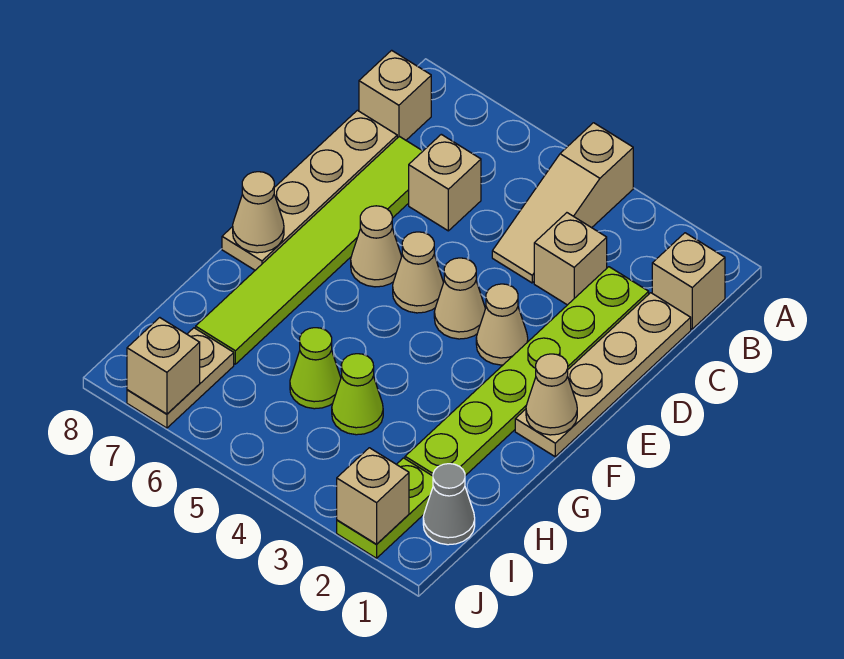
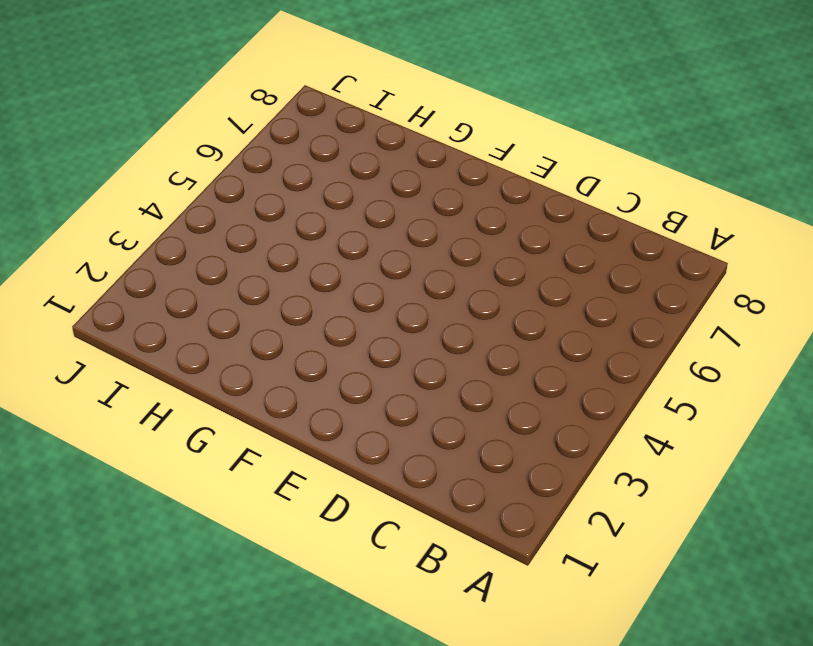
none -> tan slope A4:C4 level 1 top A
none -> tan brick B1 level 1
none -> tan brick B8 level 1

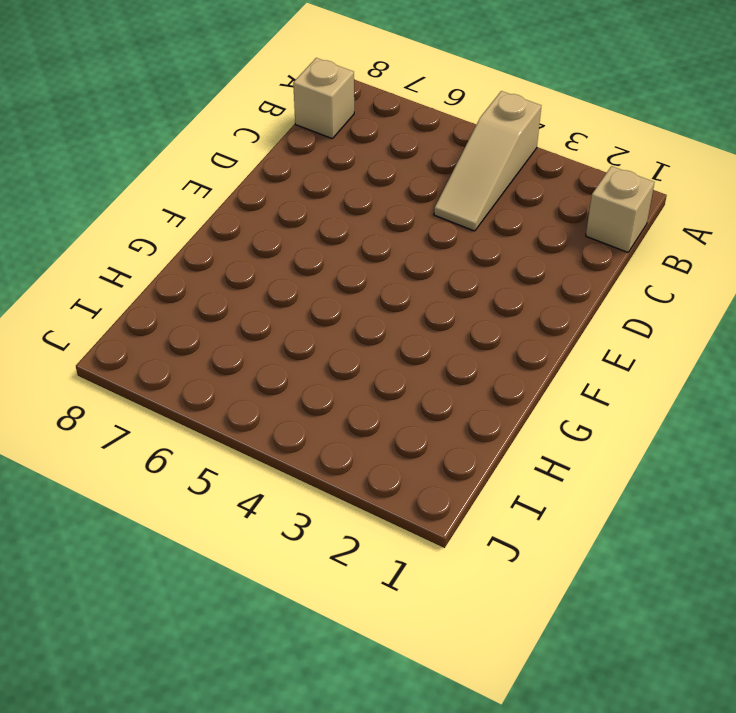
none -> tan plate C1:F1 level 1
none -> lime plate C2:H2 level 1
none -> tan brick C3 level 1

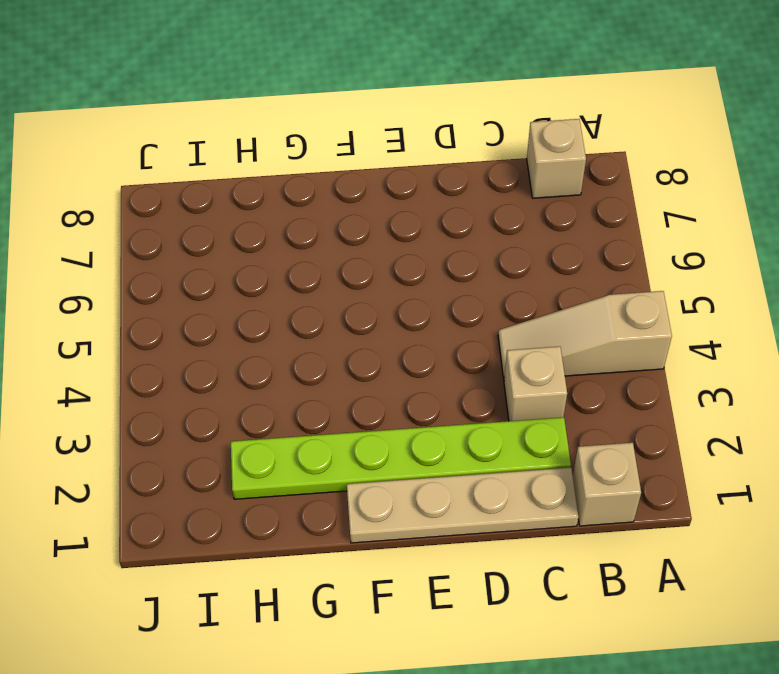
none -> tan brick C6 level 1
none -> lime tile C7:H7 level 1
none -> tan plate C8:F8 level 1

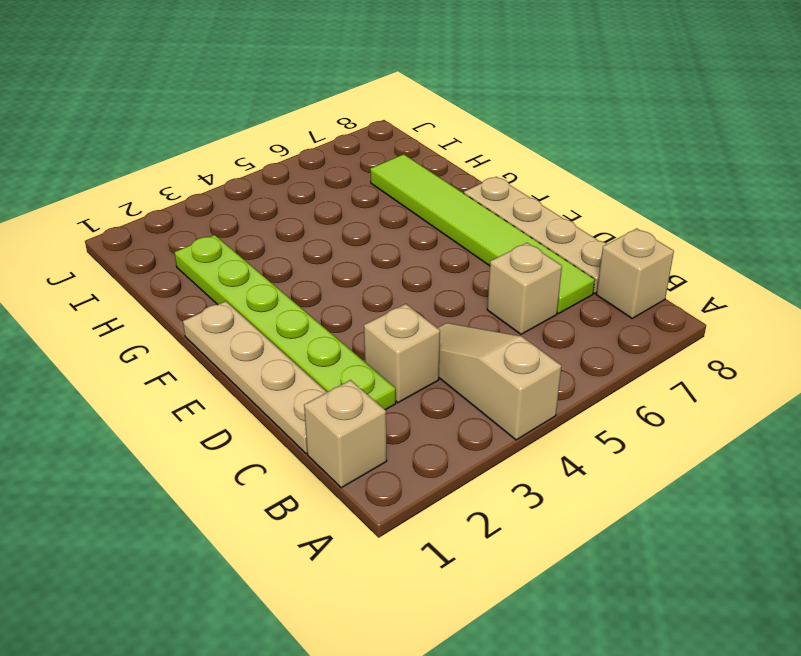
none -> tan cone E3 level 1
none -> tan cone E4 level 1
none -> tan cone E5 level 1

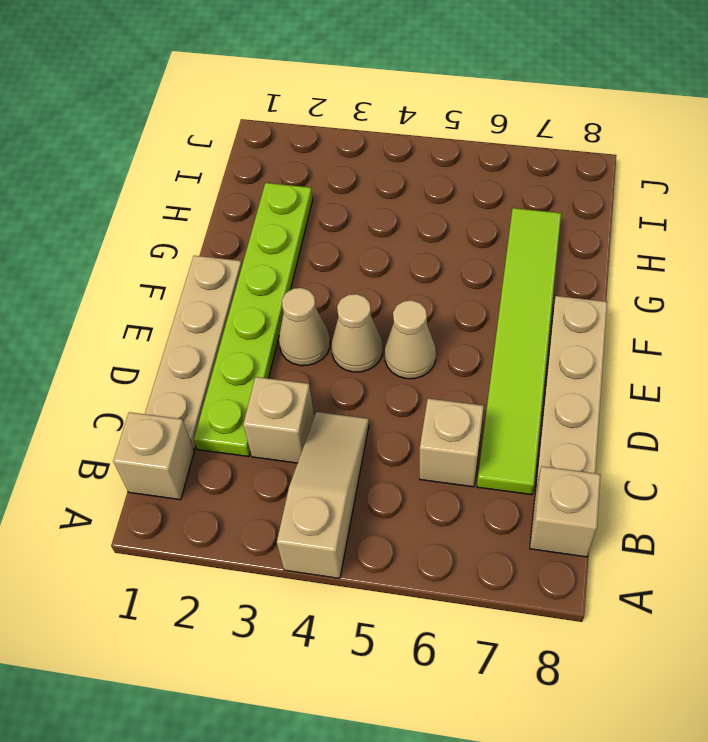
none -> tan cone E6 level 1
none -> lime cone H4 level 1
none -> lime cone H5 level 1

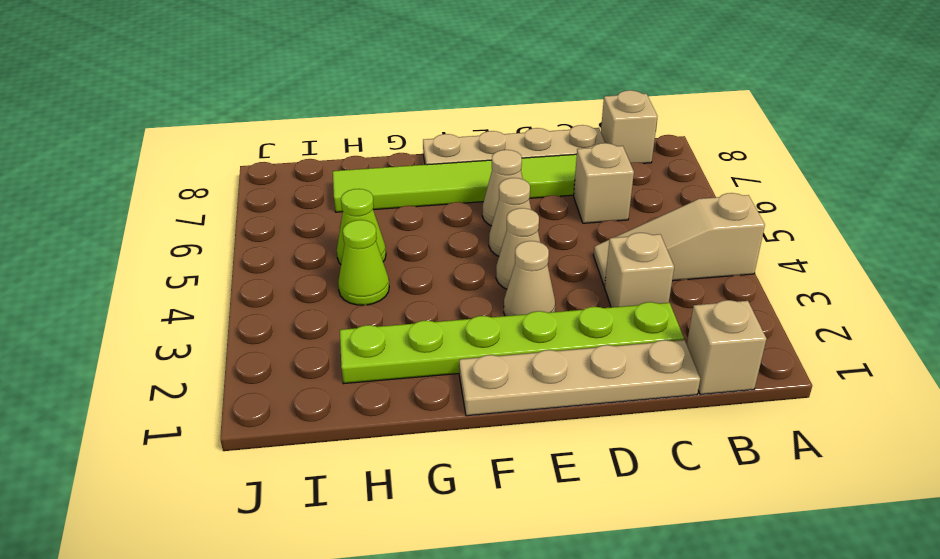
none -> grey cone I1 level 1
none -> lime plate I2:J2 level 1
none -> tan plate I7:J7 level 1

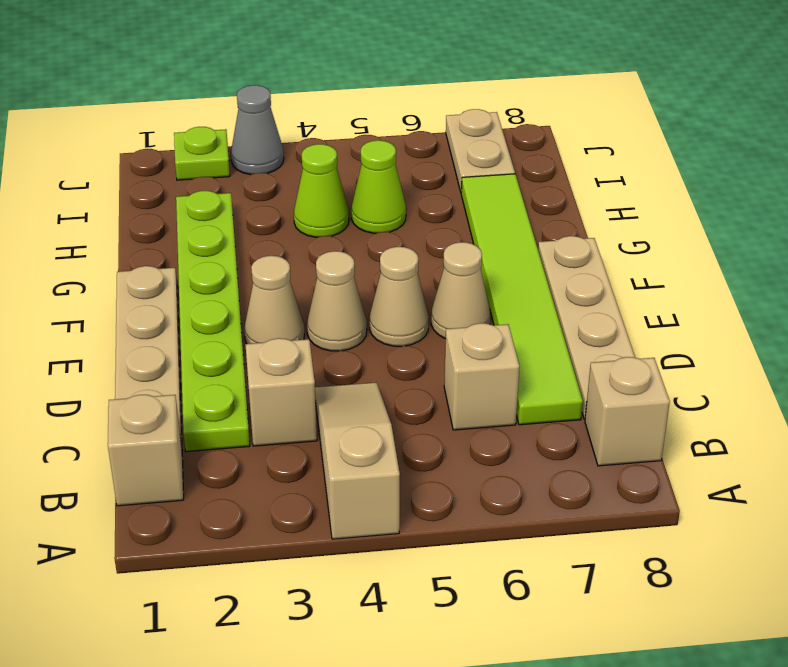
lime plate J2 level 1 -> lime plate I2:J2 level 1
grey cone J3 level 1 -> grey cone I1 level 1
none -> tan cone F1 level 2
none -> tan cone F8 level 2
none -> tan brick J2 level 2

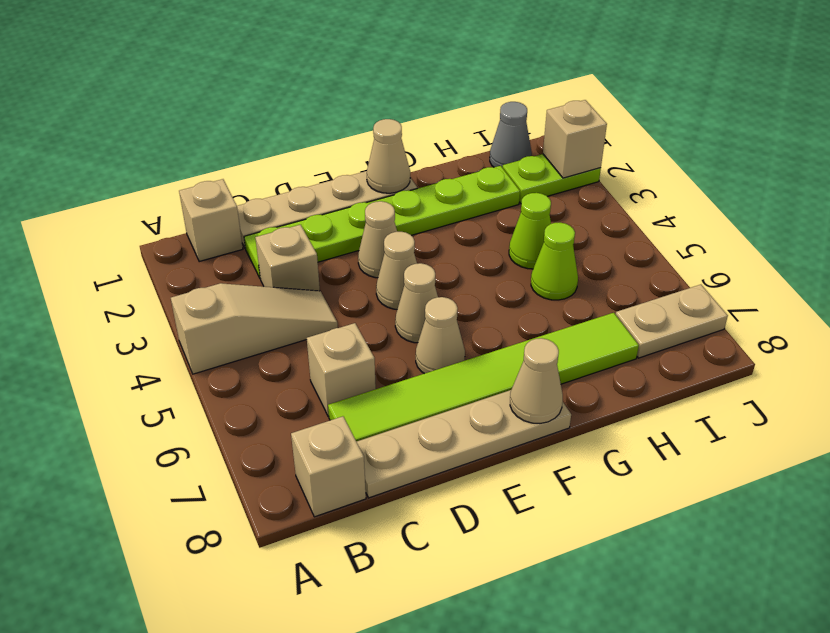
none -> tan brick J7 level 2

